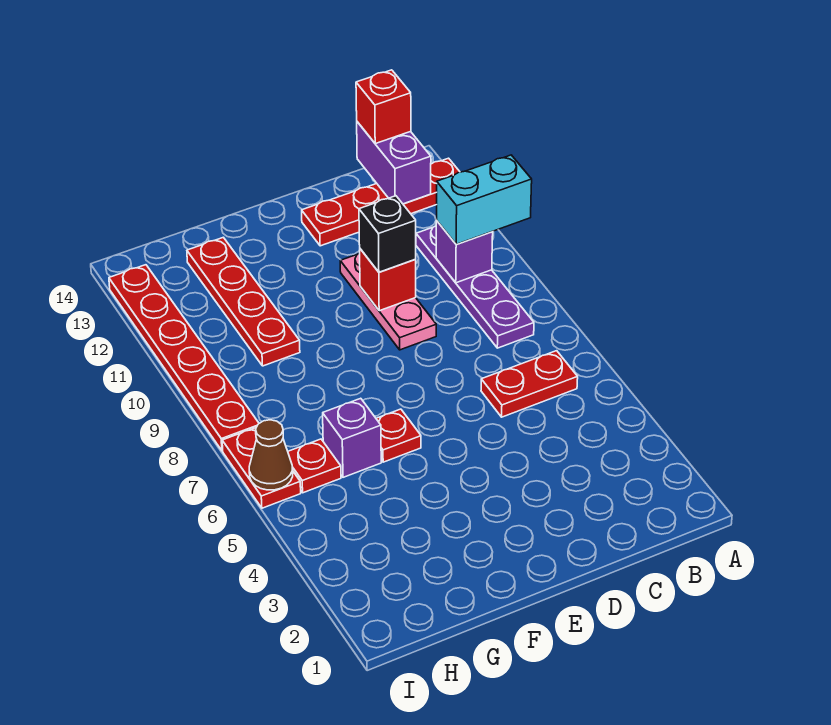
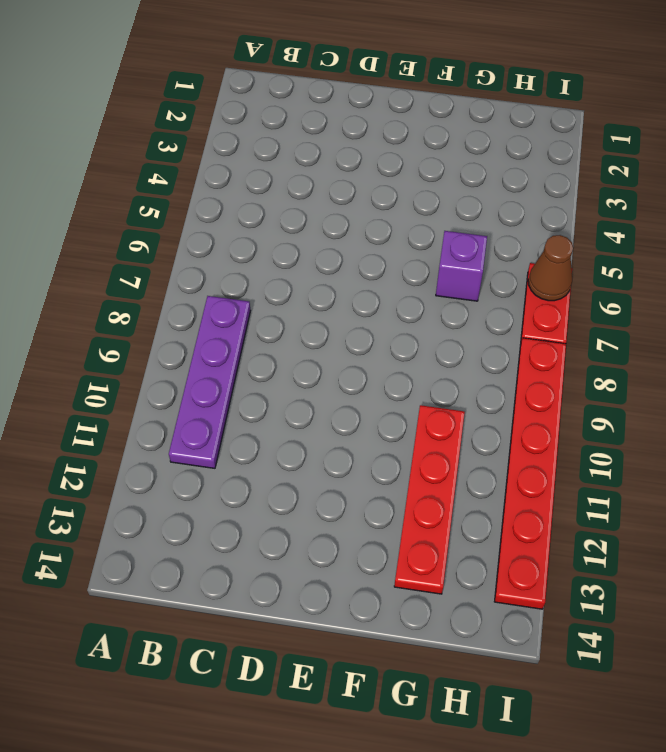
none -> red plate A13:D13 level 1
none -> red plate B6:C6 level 1
none -> pink plate D9:D11 level 1

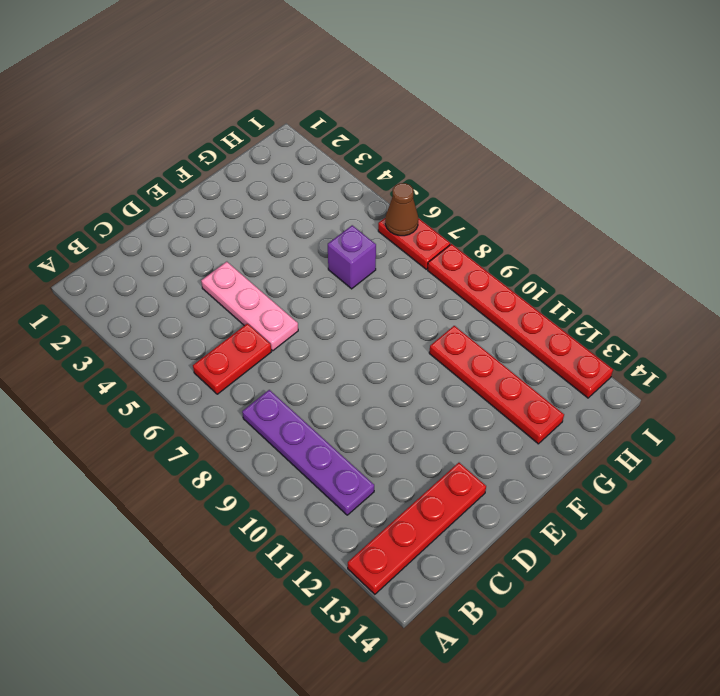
pink plate D4:D6 level 1 -> pink plate D9:D11 level 1
none -> red plate F6 level 1
none -> red plate H6 level 1
none -> purple brick B10 level 2

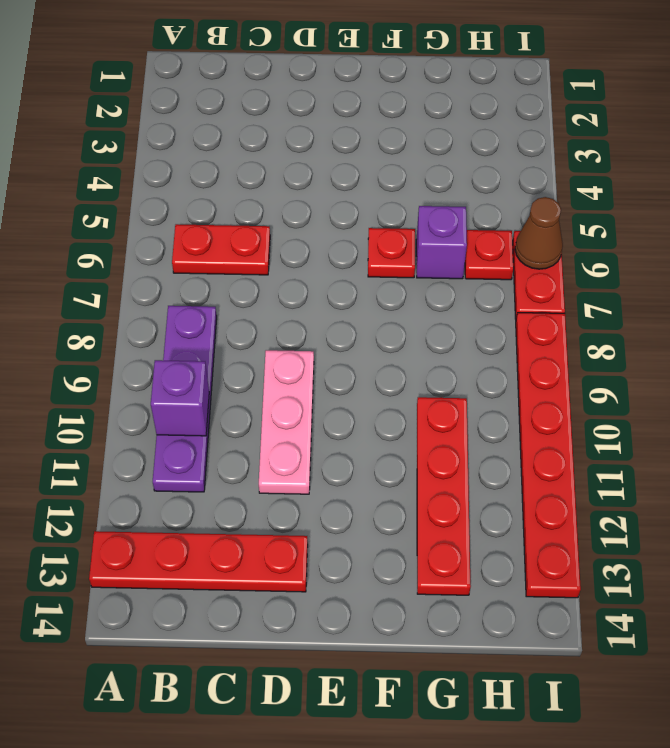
none -> purple brick B13:B14 level 2
none -> red brick D10 level 2
none -> cyan brick A10:B10 level 3

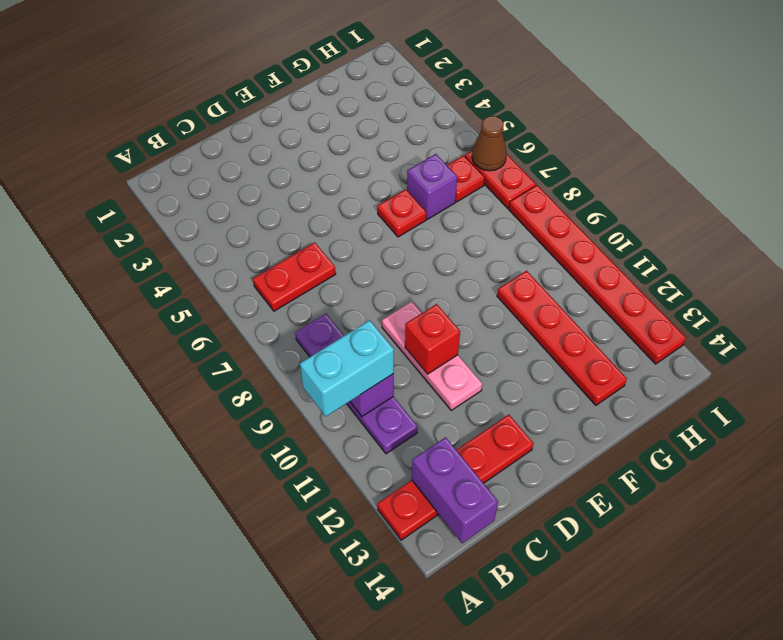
none -> red brick B14 level 3
none -> black brick D10 level 3

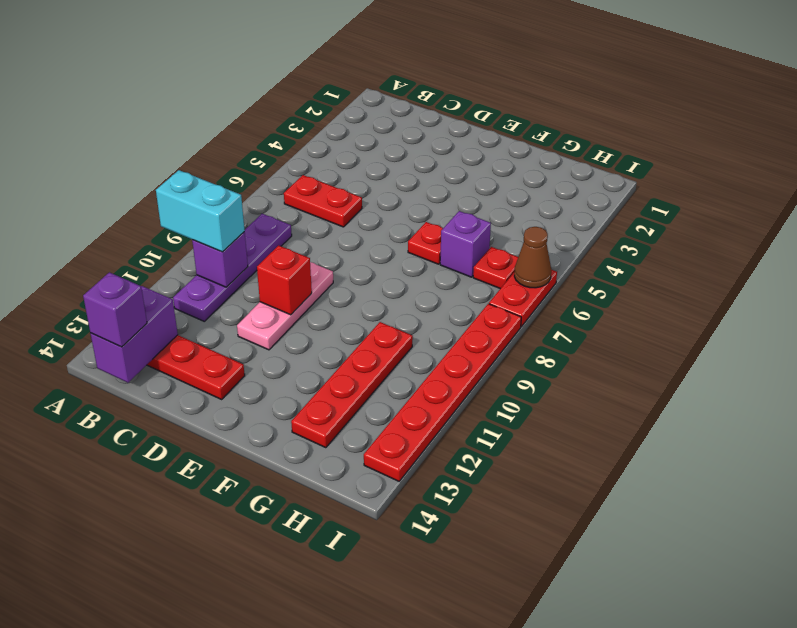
purple brick B14 level 3 -> red brick B14 level 3
none -> black brick D10 level 3

